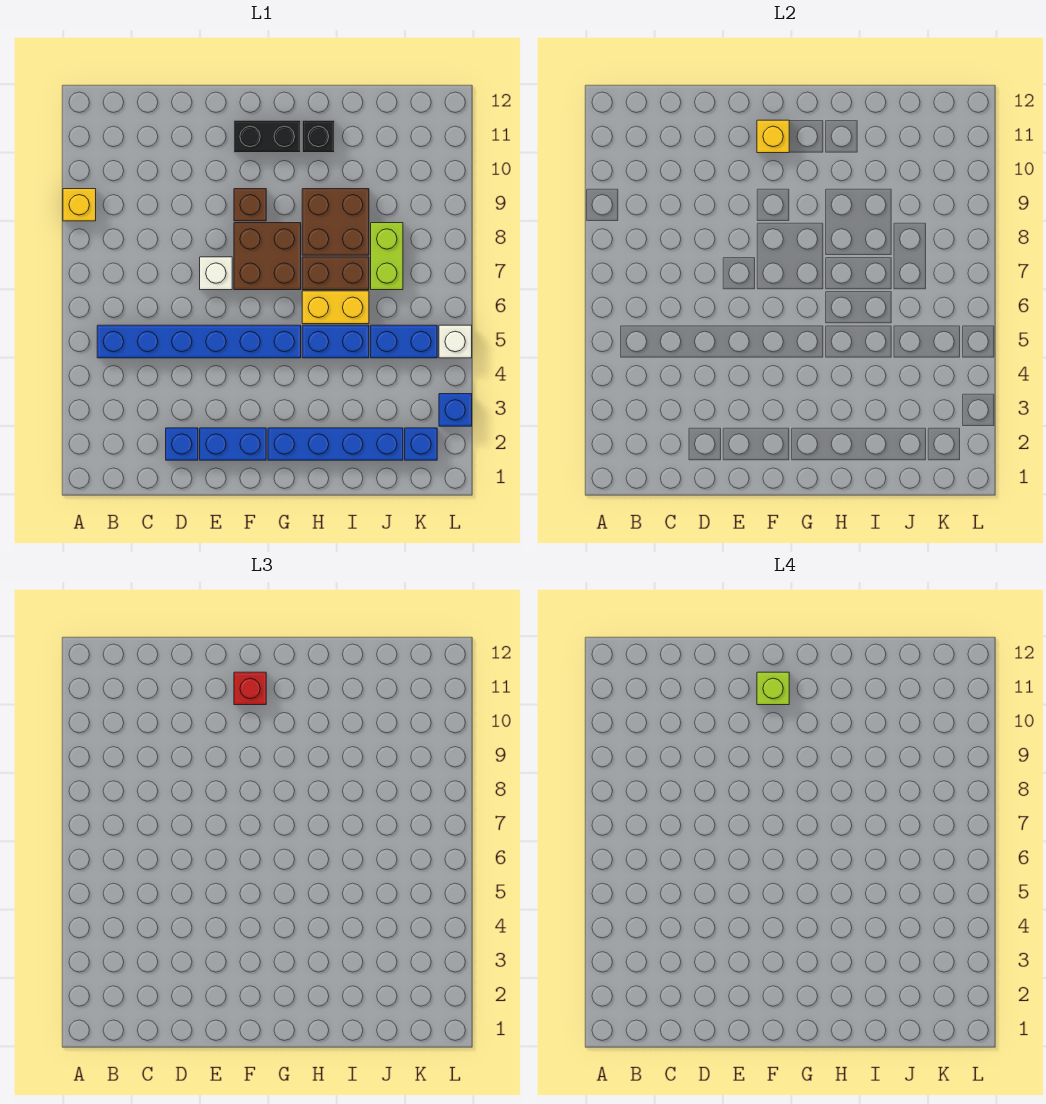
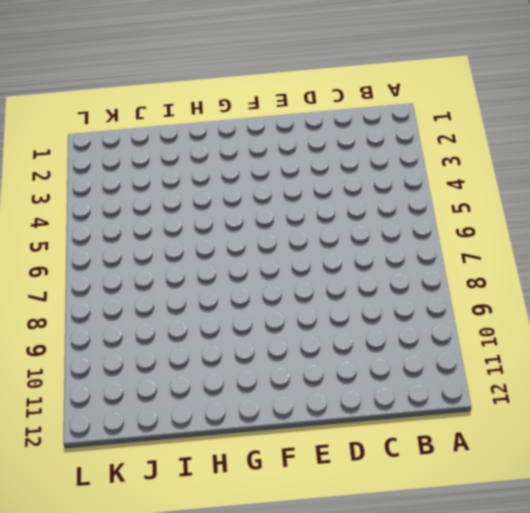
none -> yellow brick A9 level 1
none -> blue brick B5:G5 level 1
none -> blue brick D2 level 1

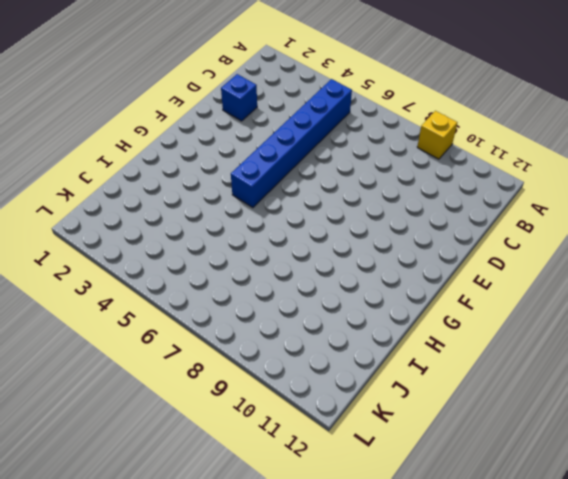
none -> blue brick E2:F2 level 1
none -> white brick E7 level 1
none -> brown brick F7:G8 level 1

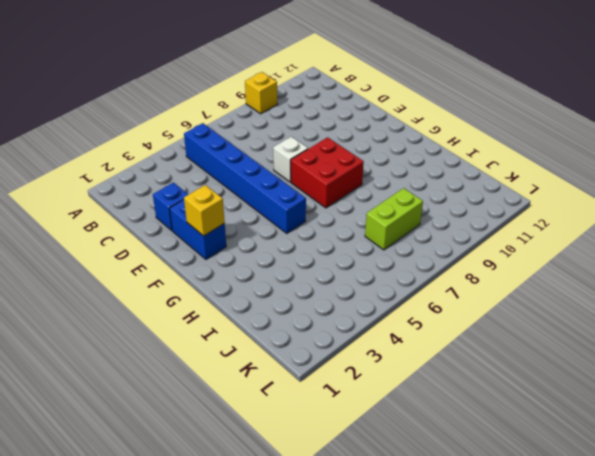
yellow brick F2 level 2 -> yellow brick F11 level 2
red brick F7:G8 level 1 -> brown brick F7:G8 level 1
none -> brown brick F9 level 1
none -> black brick F11:G11 level 1
none -> blue brick G2:J2 level 1

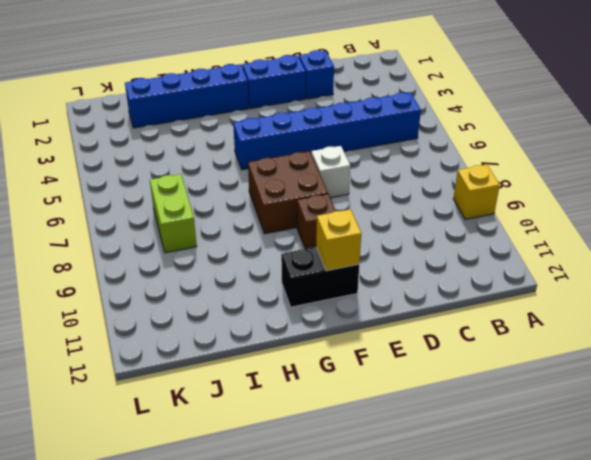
none -> blue brick H5:I5 level 1
none -> yellow brick H6:I6 level 1
none -> brown brick H7:I7 level 1

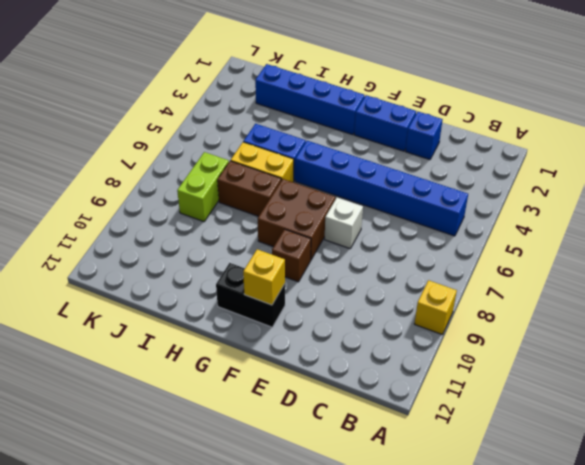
none -> brown brick H8:I9 level 1
none -> black brick H11 level 1
none -> blue brick J5:K5 level 1

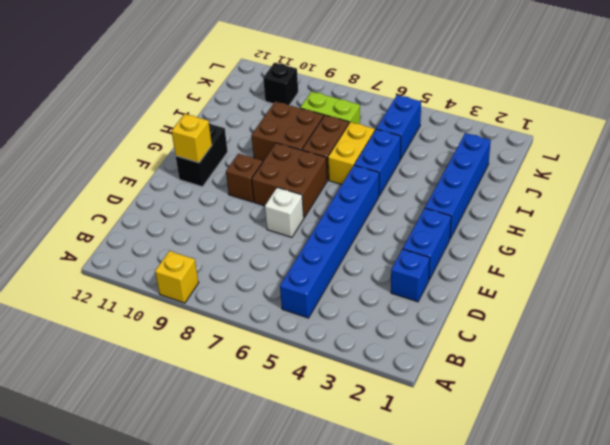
black brick K10 level 1 -> black brick H11 level 1
none -> blue brick K2 level 1
none -> blue brick L3 level 1
none -> white brick L5 level 1

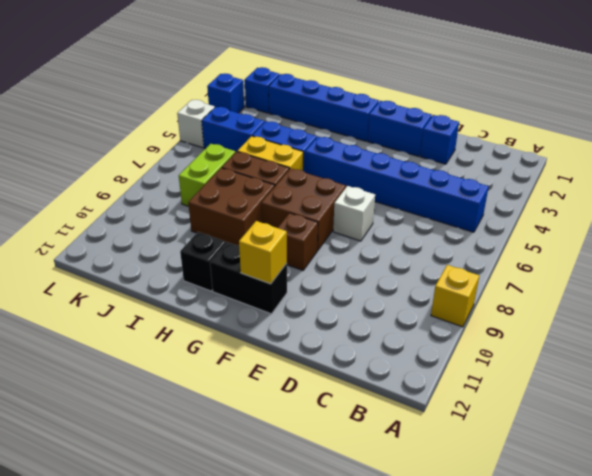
none -> red brick F11 level 3
none -> lime brick F11 level 4

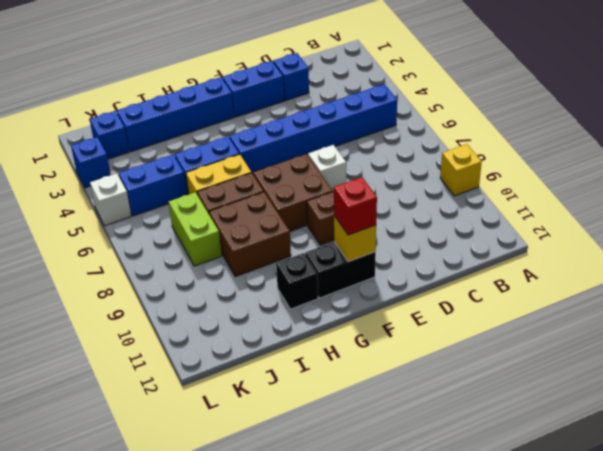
none -> lime brick F11 level 4

